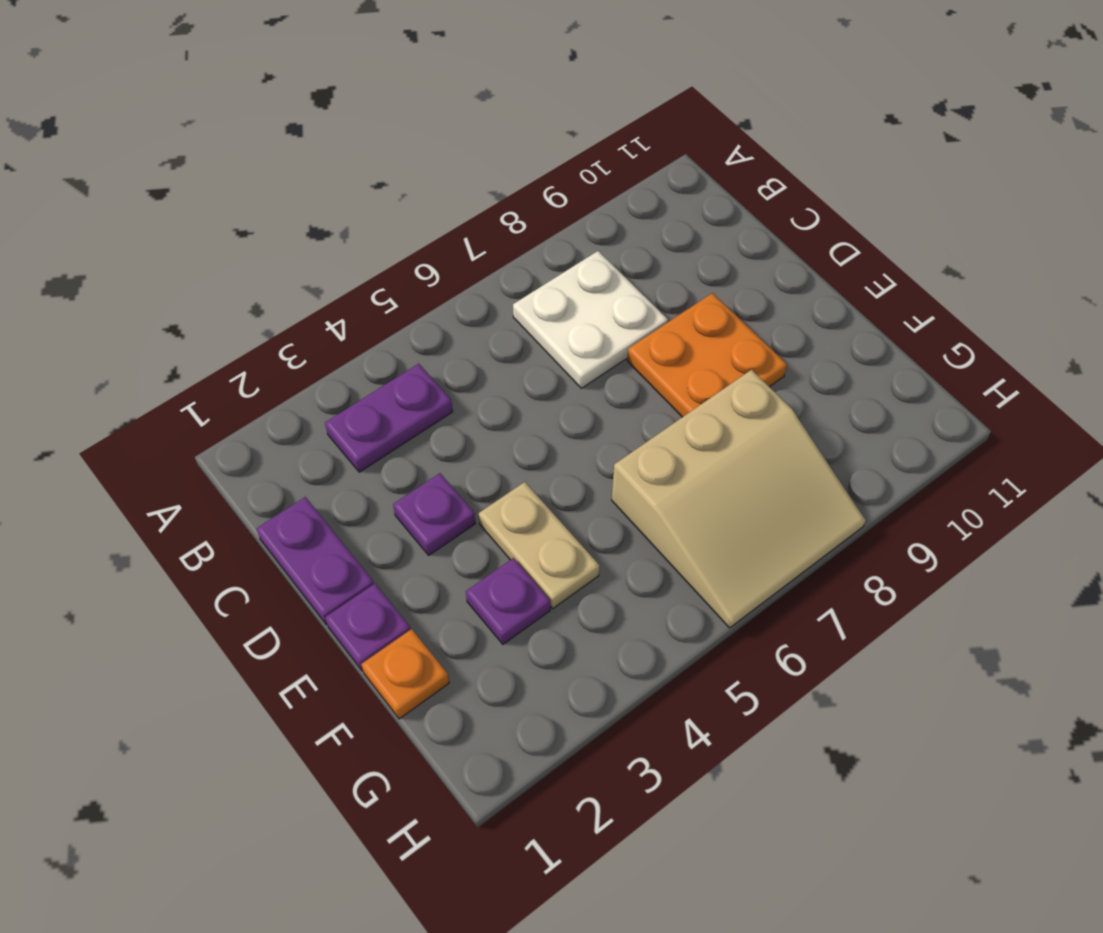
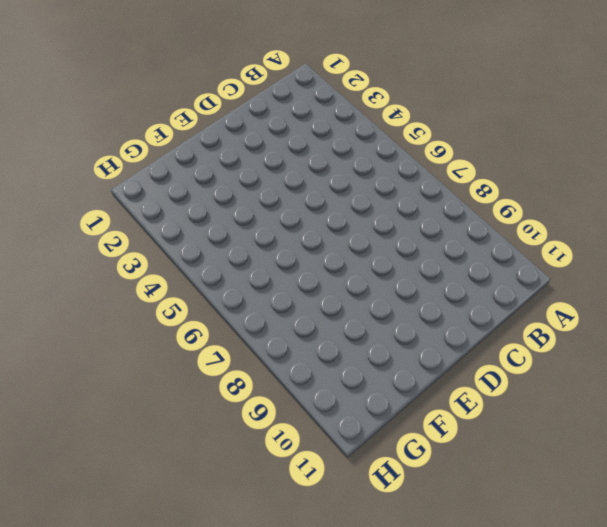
none -> purple plate B3:B4 level 1
none -> white plate B7:C8 level 1

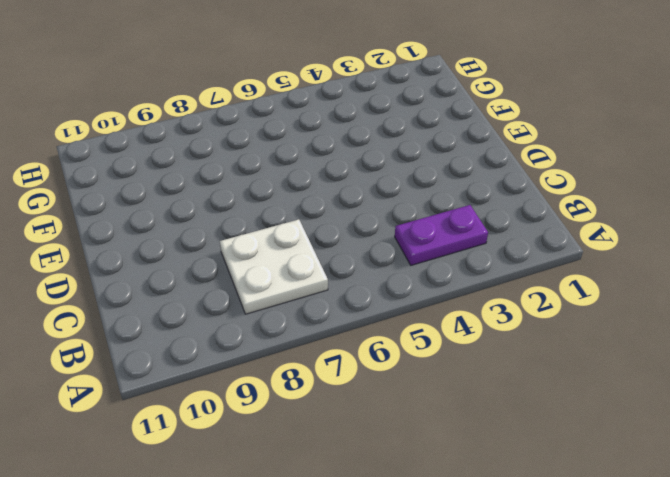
none -> purple plate C1:D1 level 1
none -> purple plate D3 level 1

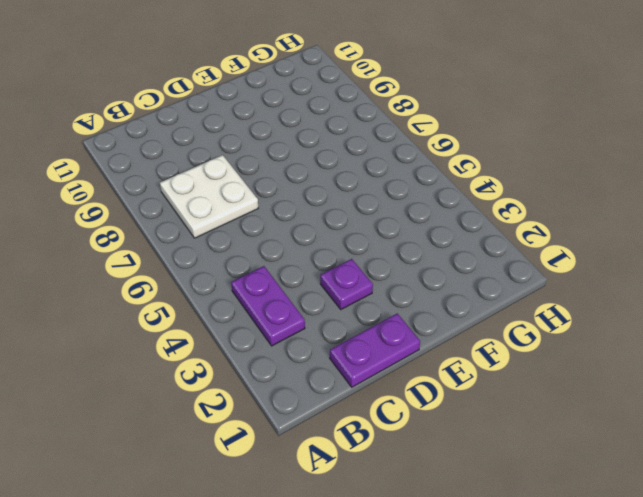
none -> orange plate D8:E9 level 1
none -> purple plate E1 level 1

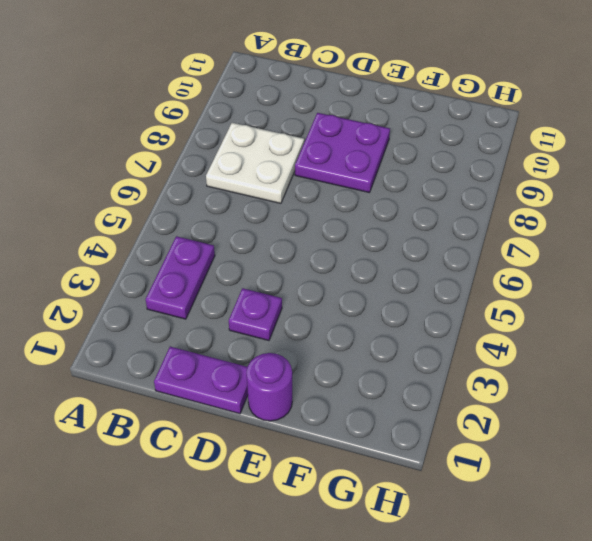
purple plate D8:E9 level 1 -> orange plate D8:E9 level 1
purple round brick E1 level 1 -> purple plate E1 level 1
none -> tan plate E4:F4 level 1
none -> orange plate F1 level 1

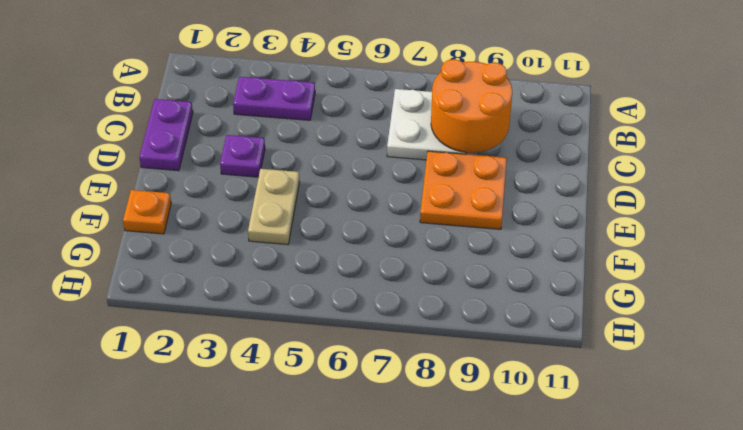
orange round brick B8:C9 level 2 -> none
none -> purple plate E1 level 1
none -> purple plate F3 level 1

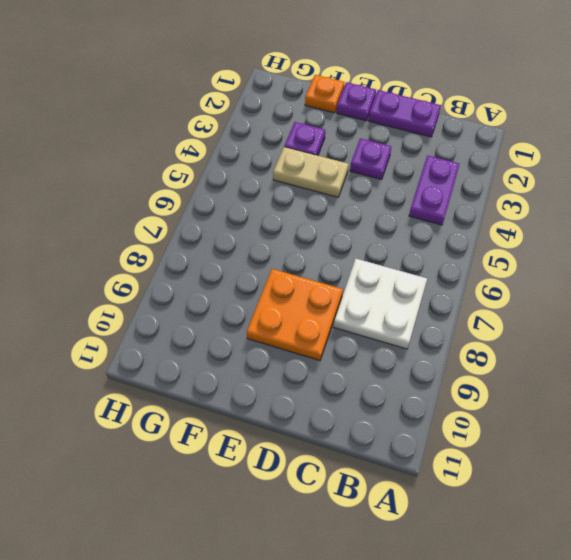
none -> tan slope F6:H8 level 1 top F

